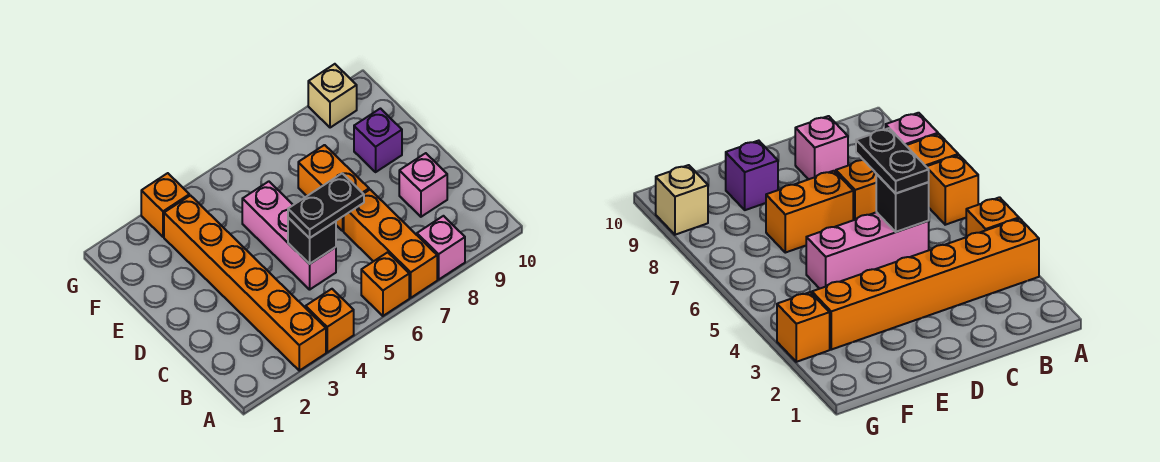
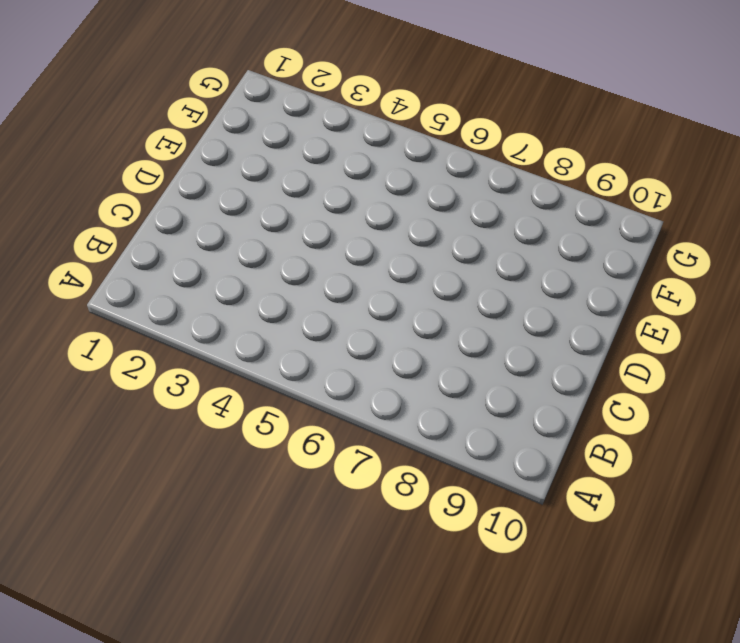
none -> orange brick A3:F3 level 1
none -> orange brick A4 level 1
none -> orange brick A6 level 1

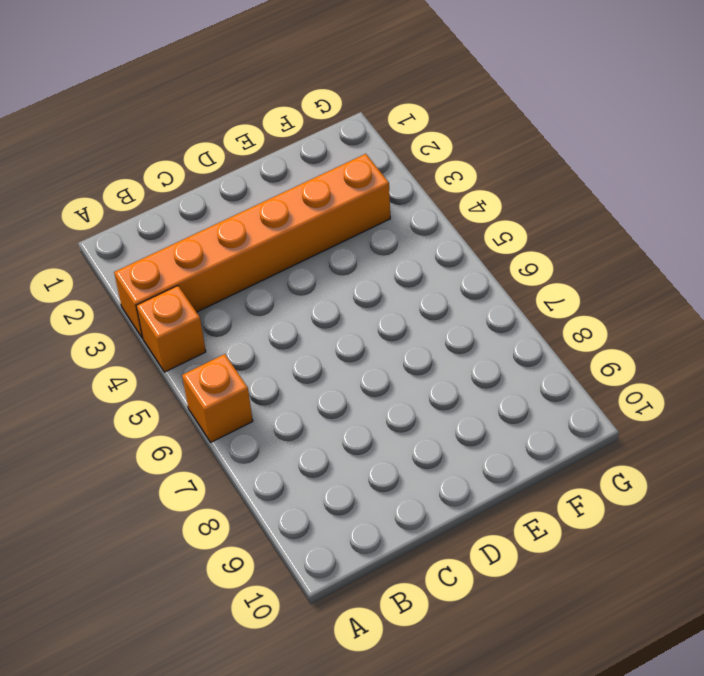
none -> orange brick A7:C7 level 1
none -> pink brick A8 level 1
none -> pink brick C5:E5 level 1

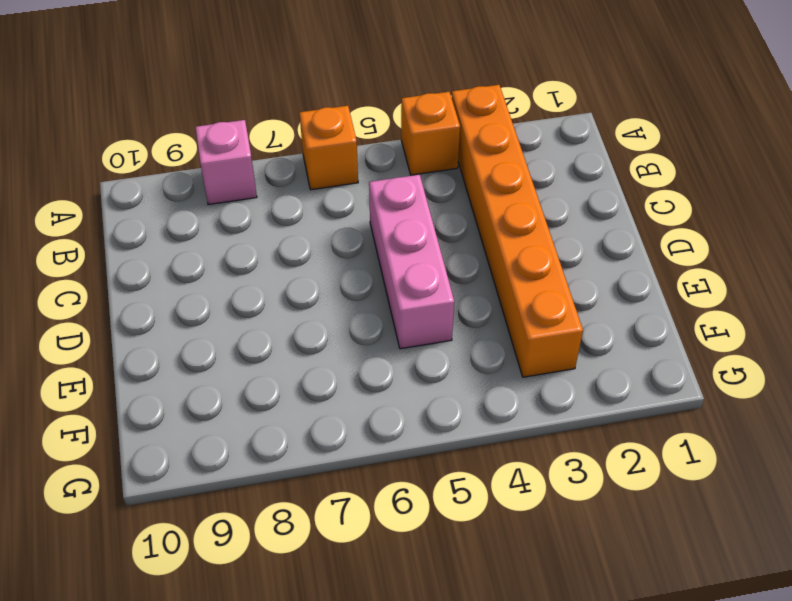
none -> orange brick A7:C7 level 1
none -> pink brick C9 level 1
none -> orange brick D7:E7 level 1

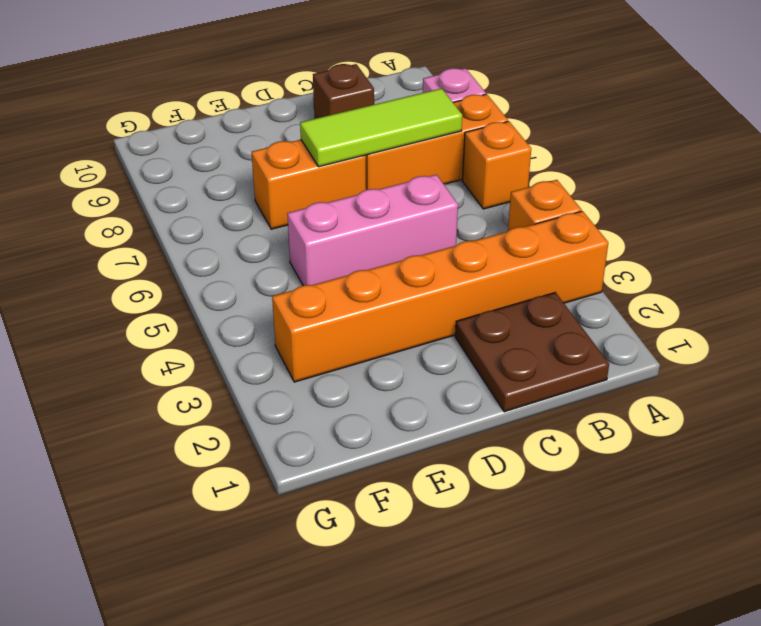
brown plate B1:C2 level 1 -> none
lime tile B7:D7 level 2 -> none
brown brick C9 level 1 -> pink brick C9 level 1
none -> purple brick E9 level 1
none -> orange brick G3 level 1
none -> tan brick G9 level 1

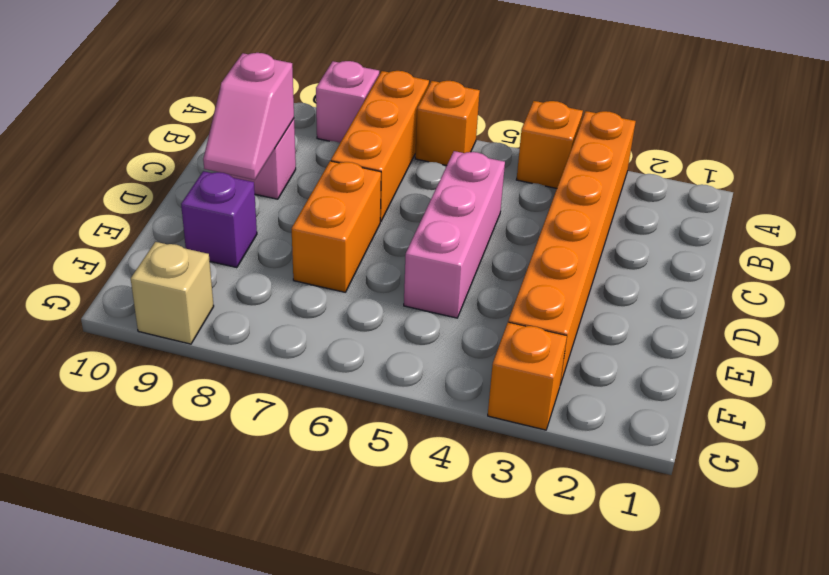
pink slope C9:D9 level 2 top C -> none
none -> black brick C5 level 2
none -> black plate C5:C6 level 3

